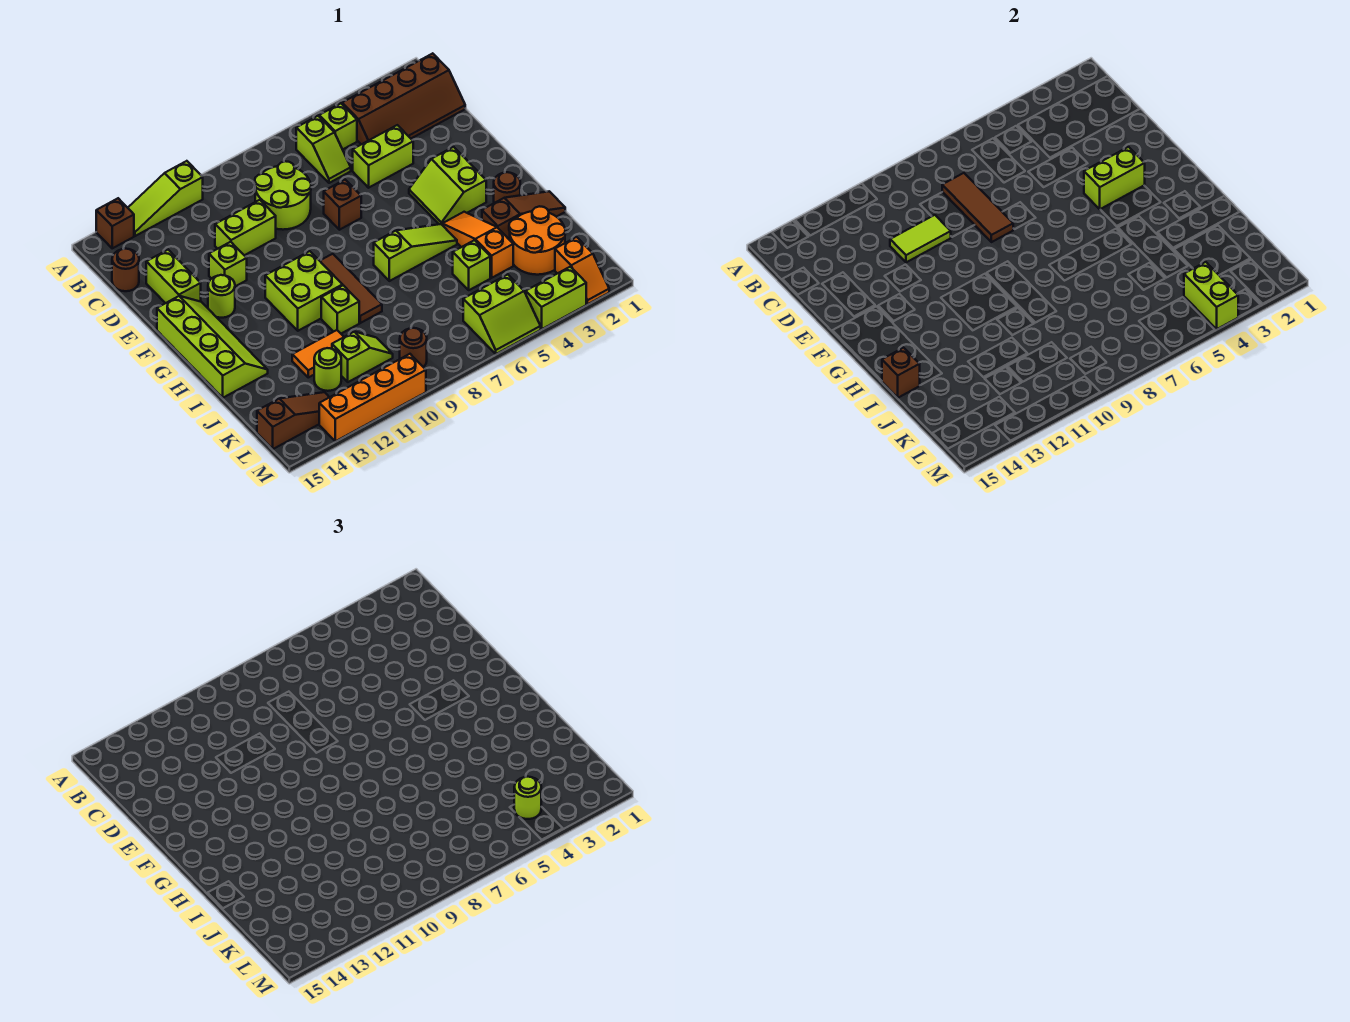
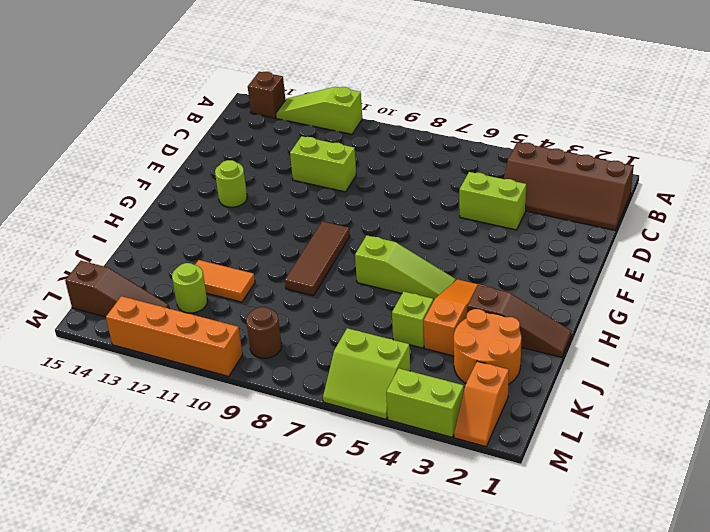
none -> lime brick B5 level 1
none -> lime slope B6:C6 level 1 top B
none -> lime round brick C8:D9 level 1
none -> brown round brick C15 level 1

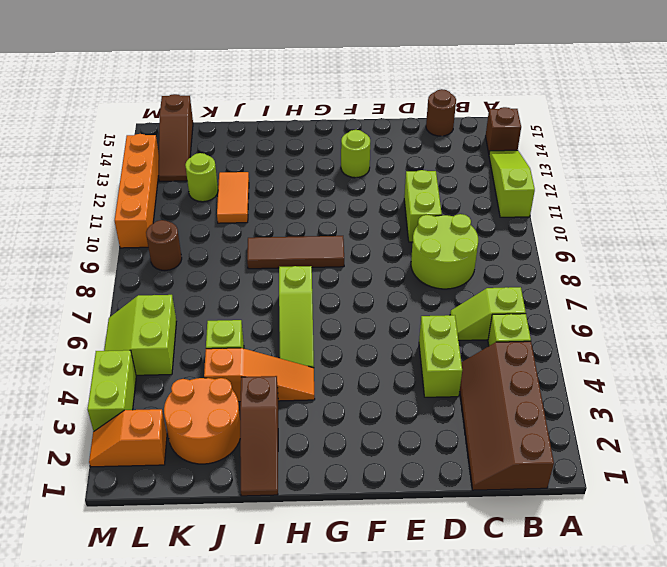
none -> lime brick D14:E14 level 1
none -> brown brick E7 level 1
none -> lime brick E12 level 1
none -> lime slope F3:G4 level 1 top 3

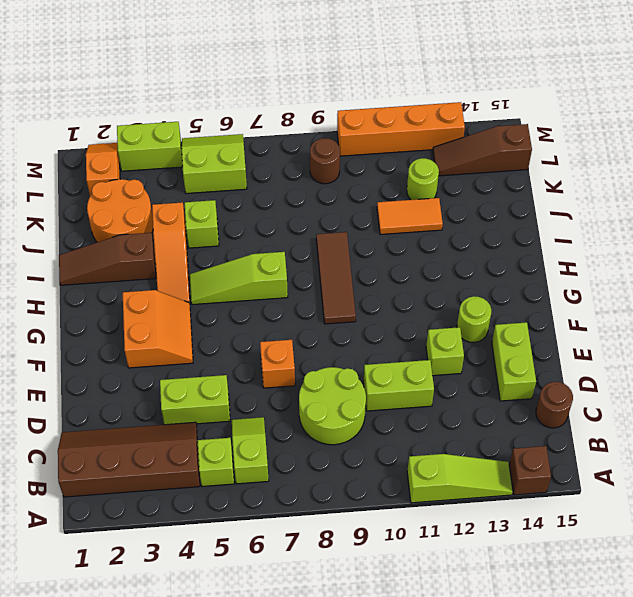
orange brick E7 level 1 -> brown brick E7 level 1
orange slope F3:G4 level 1 top 3 -> lime slope F3:G4 level 1 top 3
none -> lime slope F14:I15 level 1 top 15
none -> lime brick G10:H11 level 1
none -> brown round brick H2 level 1
none -> lime brick I10 level 1

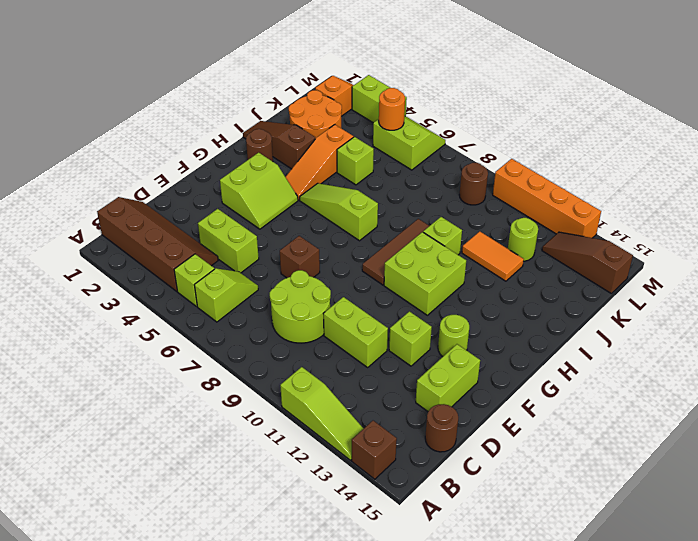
orange round brick L5 level 2 -> none
none -> lime slope F14:I15 level 1 top 15
none -> lime slope K10:K11 level 1 top 11
none -> brown tile C8:E8 level 2
none -> lime tile D10:D11 level 2

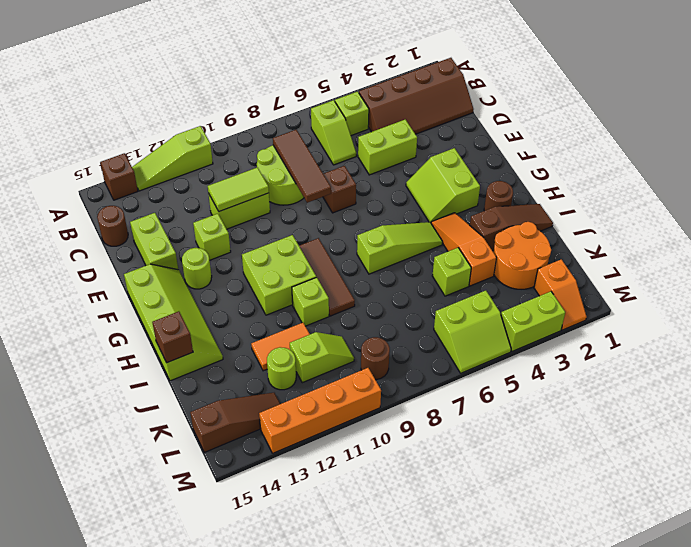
none -> lime brick F3:F4 level 2
none -> lime brick L4:M4 level 2
none -> lime round brick L4 level 3

